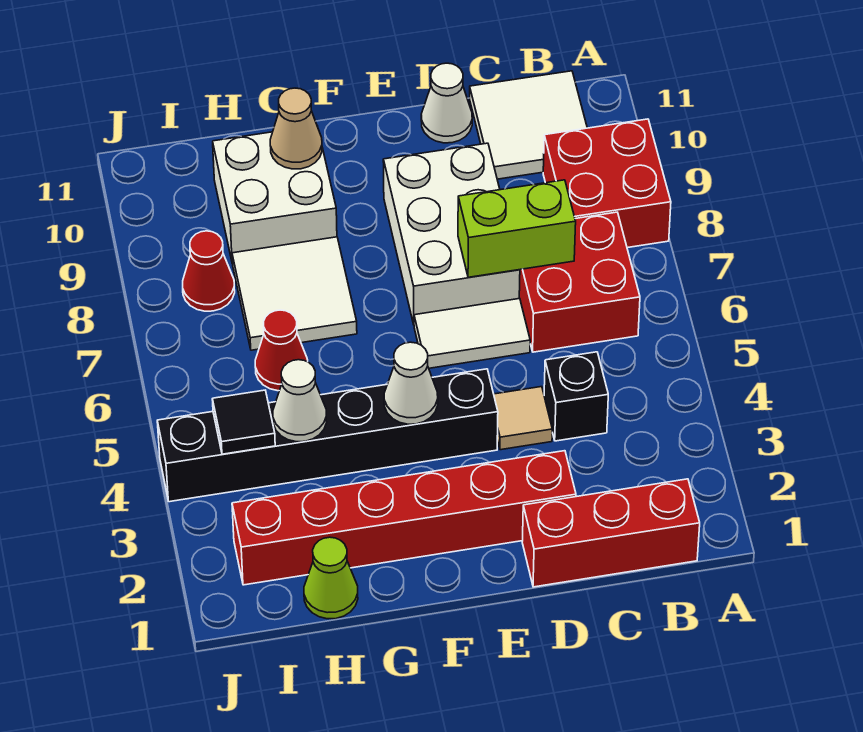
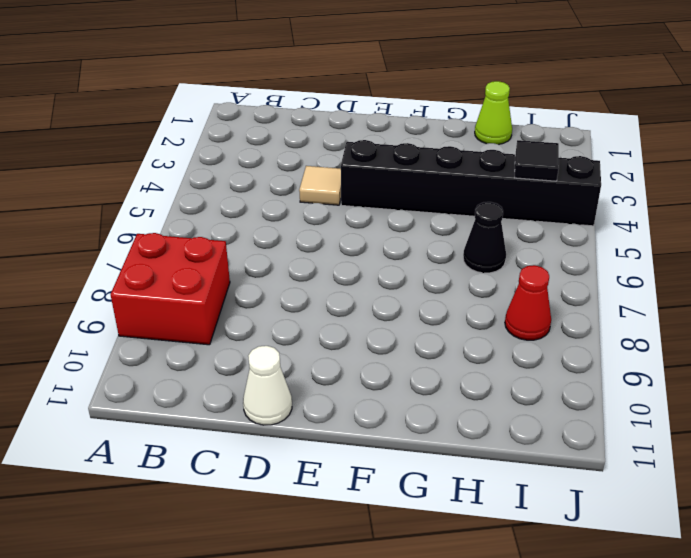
black cone H6 level 1 -> red cone H6 level 1
none -> red brick B1:D1 level 1
none -> red brick B6:C7 level 1
none -> white tile B10:C11 level 1

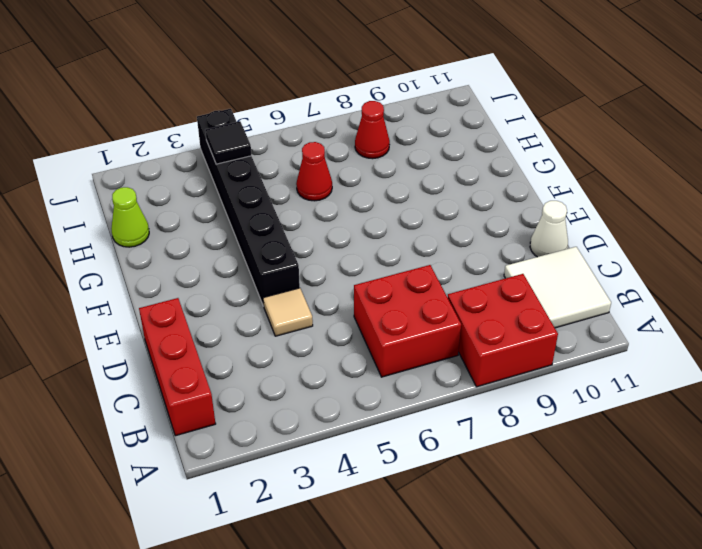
none -> black brick C4 level 1
none -> red brick D2:I2 level 1
none -> white tile D6:E6 level 1

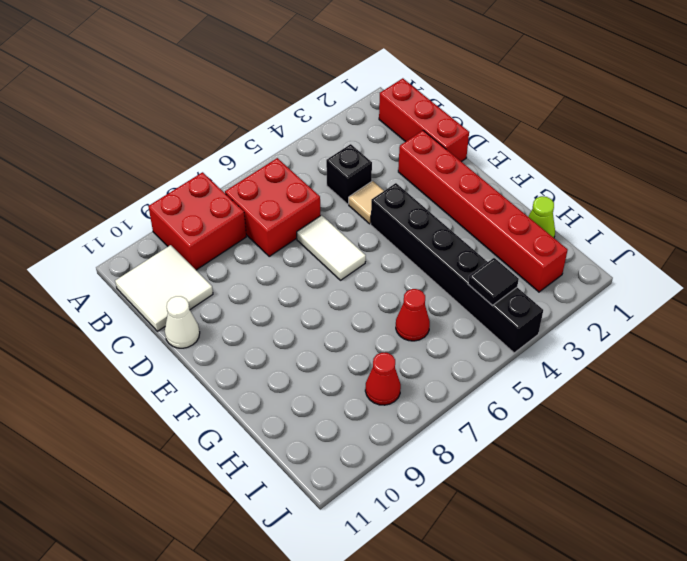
none -> white brick D7:E9 level 1
none -> white tile G7:H8 level 1
none -> white brick G9:H10 level 1

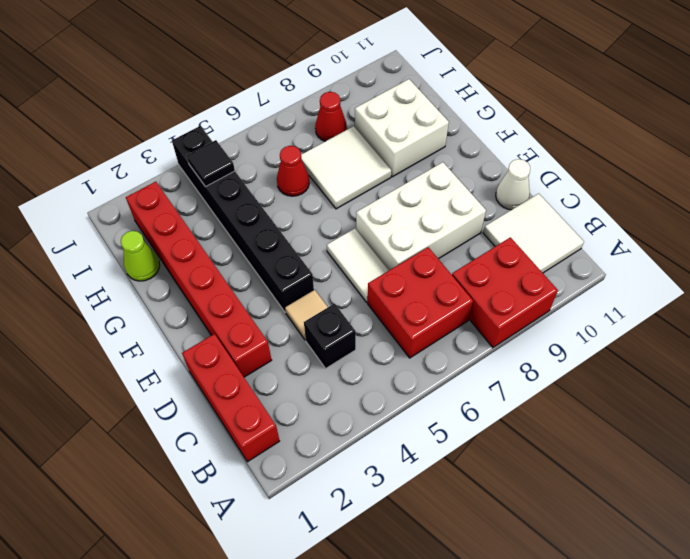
none -> lime brick C7:D7 level 2
none -> white cone F4 level 2
none -> tan cone G10 level 2

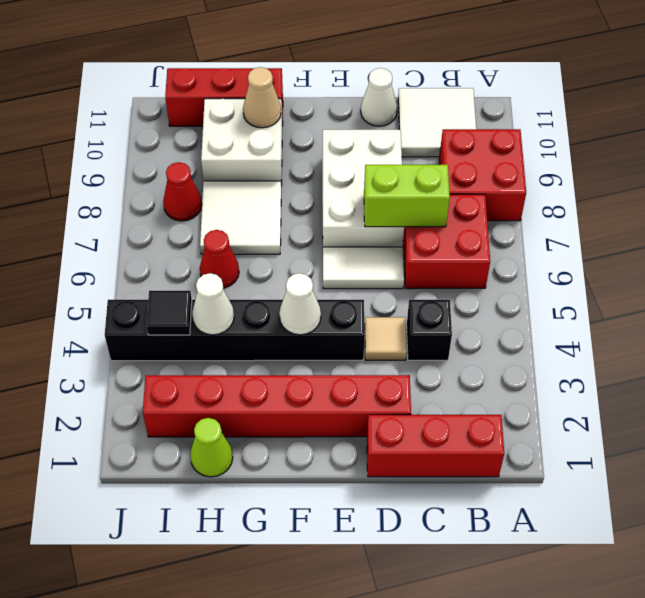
red brick G11:I11 level 1 -> none

